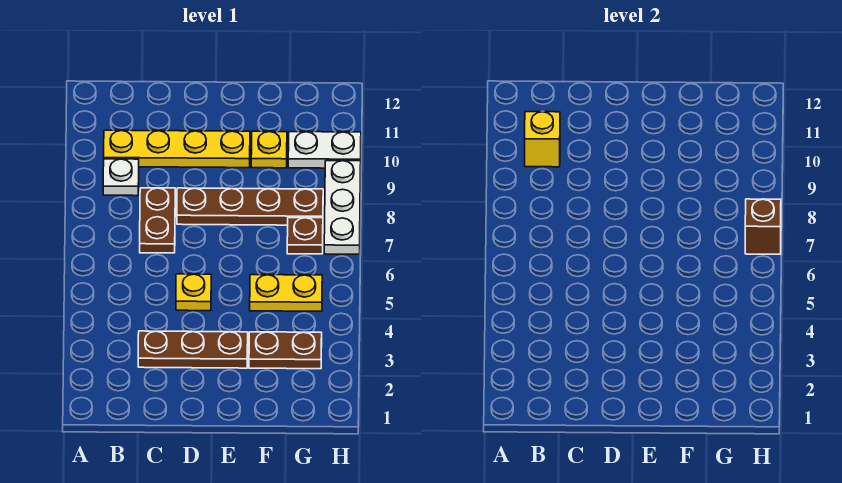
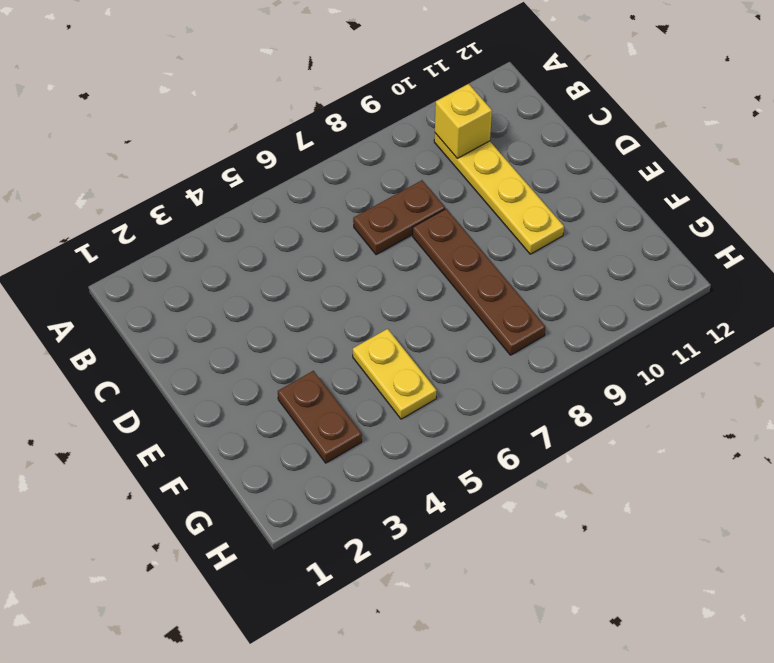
none -> white plate B9 level 1
none -> brown plate C3:E3 level 1
none -> yellow plate D5 level 1

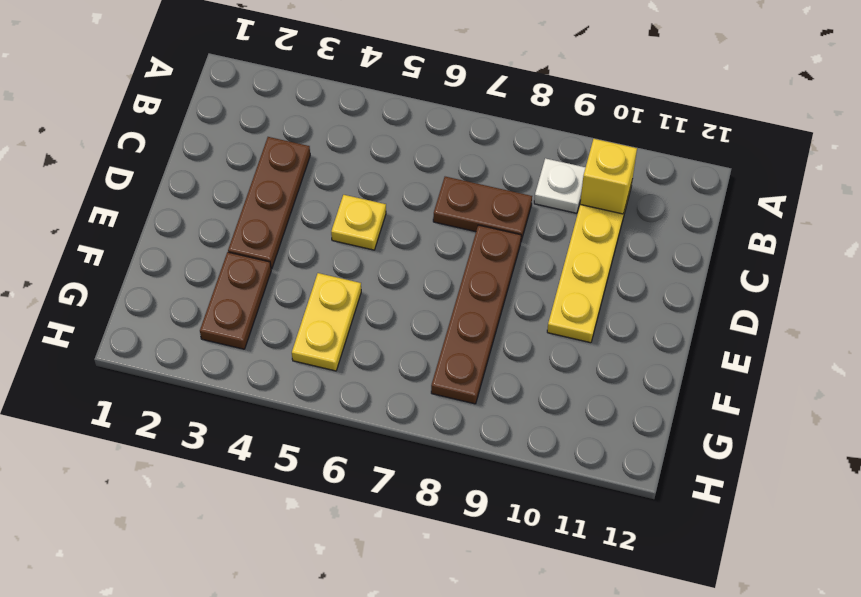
none -> yellow plate F10 level 1
none -> brown plate G7 level 1
none -> white plate G10:H10 level 1

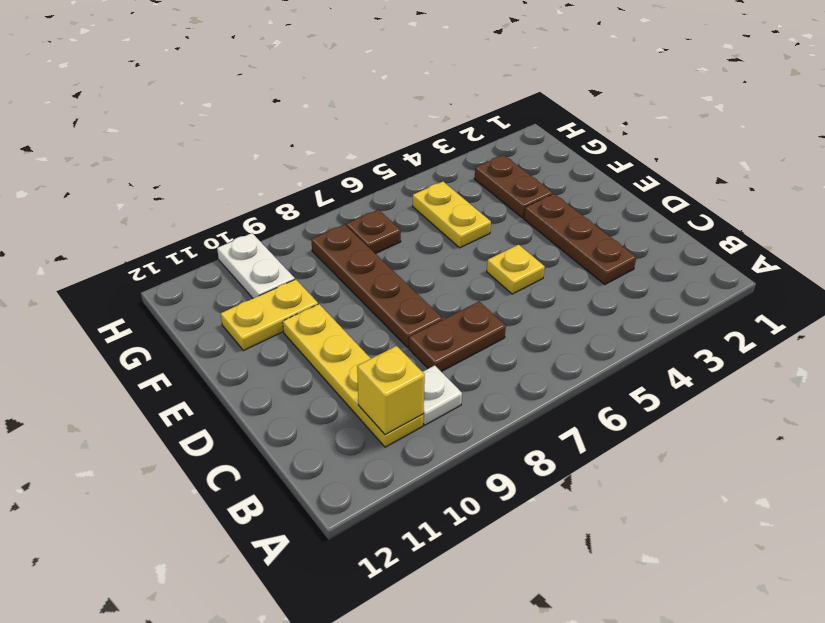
yellow plate F10:F11 level 1 -> yellow plate F10 level 1
none -> white plate H7:H9 level 1
none -> brown brick H7 level 2

